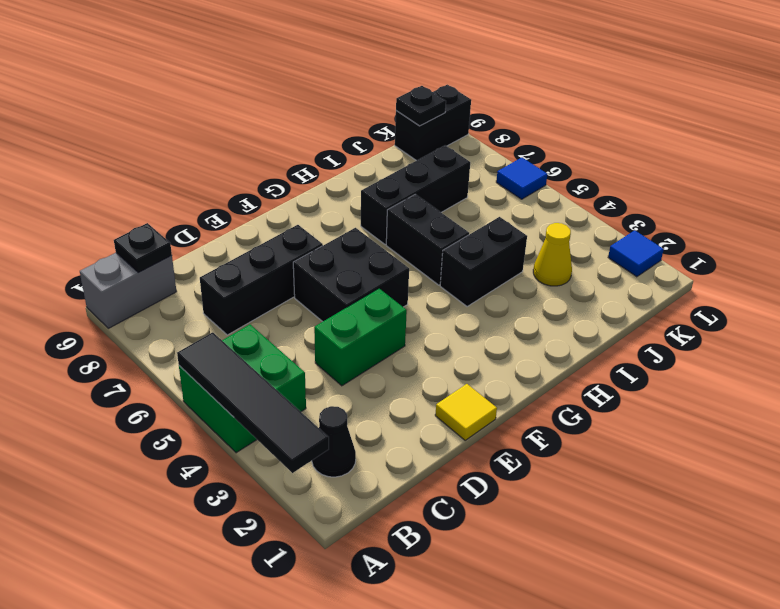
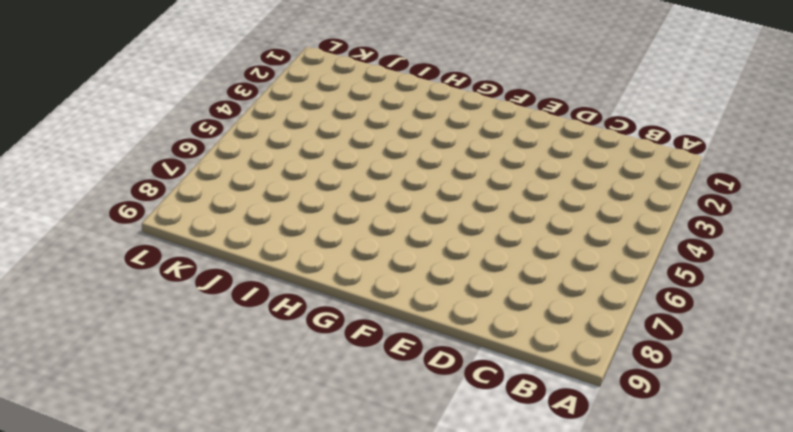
none -> green brick A4:B5 level 1
none -> grey brick A9:B9 level 1
none -> black cone B2 level 1

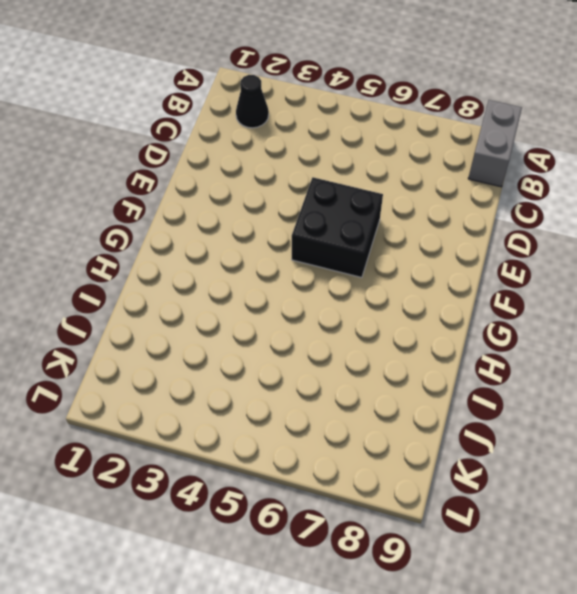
none -> green brick A4:B5 level 1
none -> black brick C7:E7 level 1
none -> green brick D4:E4 level 1

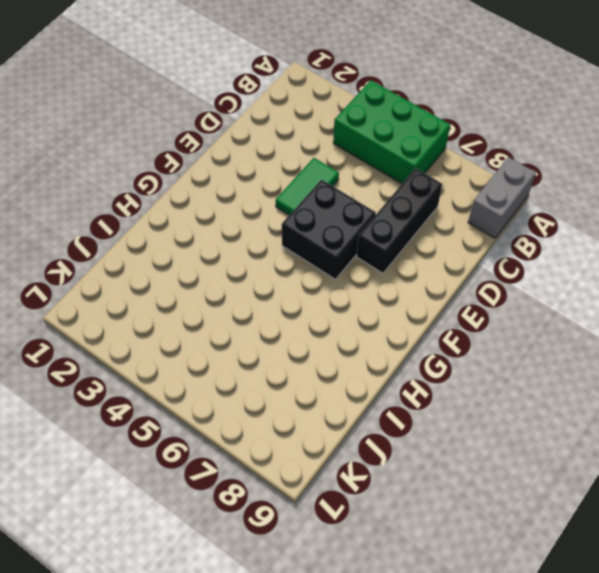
green brick A4:B6 level 1 -> green brick A4:B5 level 1
green tile D4:E4 level 1 -> green brick D4:E4 level 1
none -> black cone B2 level 1
none -> yellow tile E1 level 1
none -> black brick H4:I4 level 1

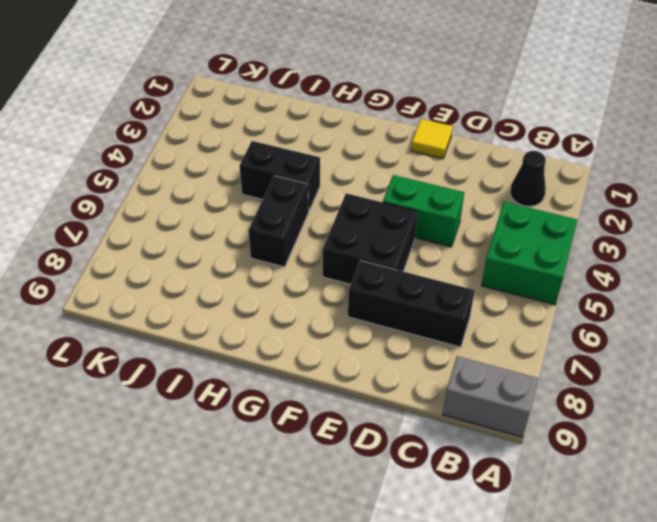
none -> black brick H7:J7 level 1
none -> yellow cone J3 level 1
none -> black brick K9:L9 level 1

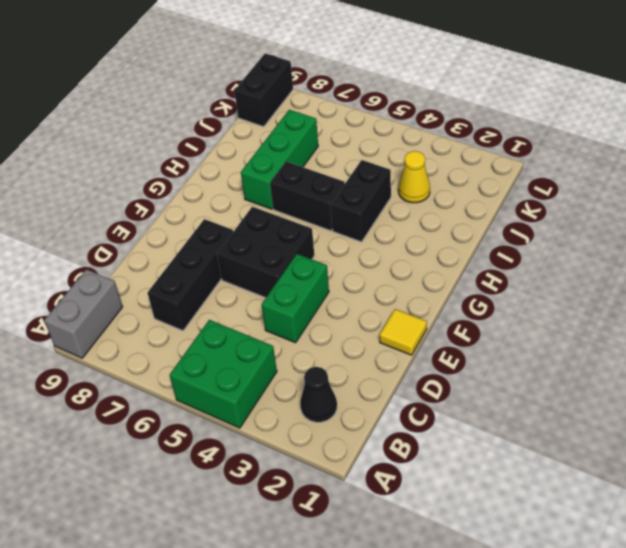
green brick H7:J7 level 1 -> black brick H7:J7 level 1
none -> blue tile L2 level 1
none -> blue tile L6 level 1
none -> black tile A2:A5 level 2

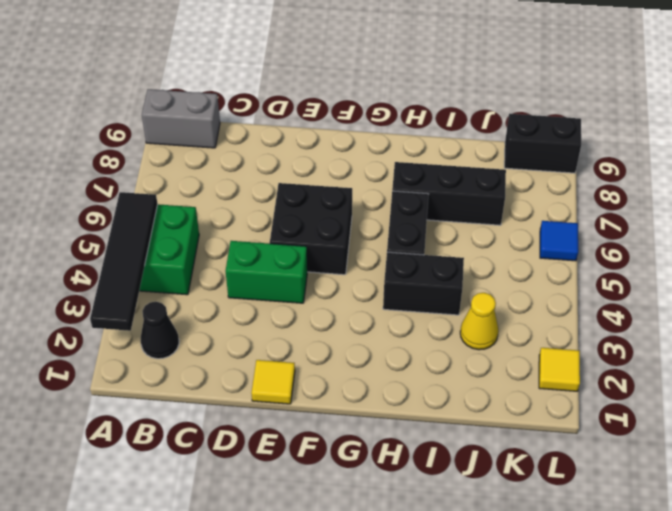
yellow tile L2 level 1 -> blue tile L2 level 1
none -> black brick C7:E7 level 1
none -> black plate B9 level 2
none -> black plate K9 level 2

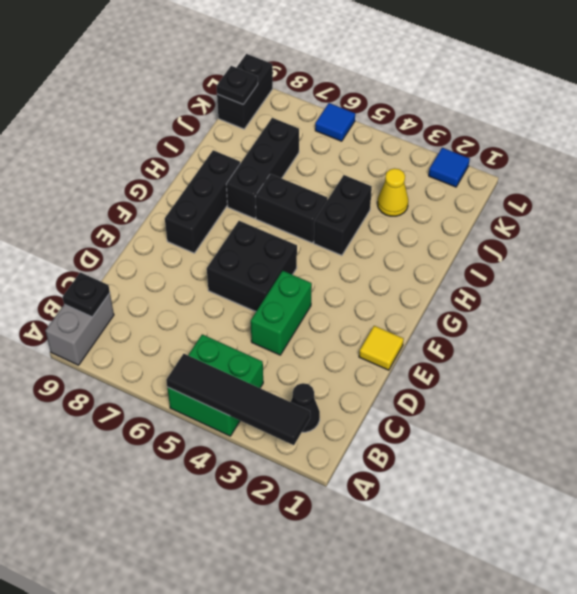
black brick F8:H8 level 1 -> black brick C7:E7 level 1

